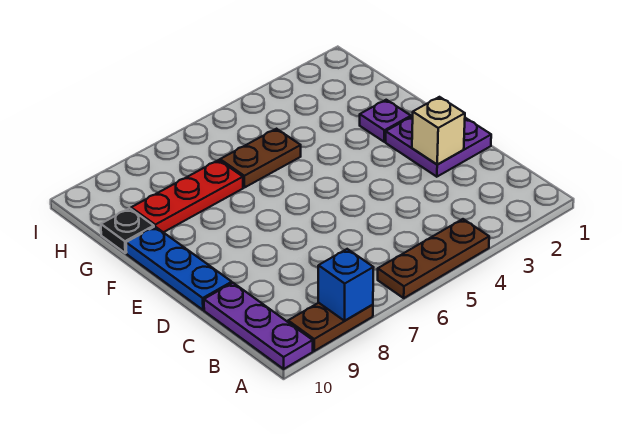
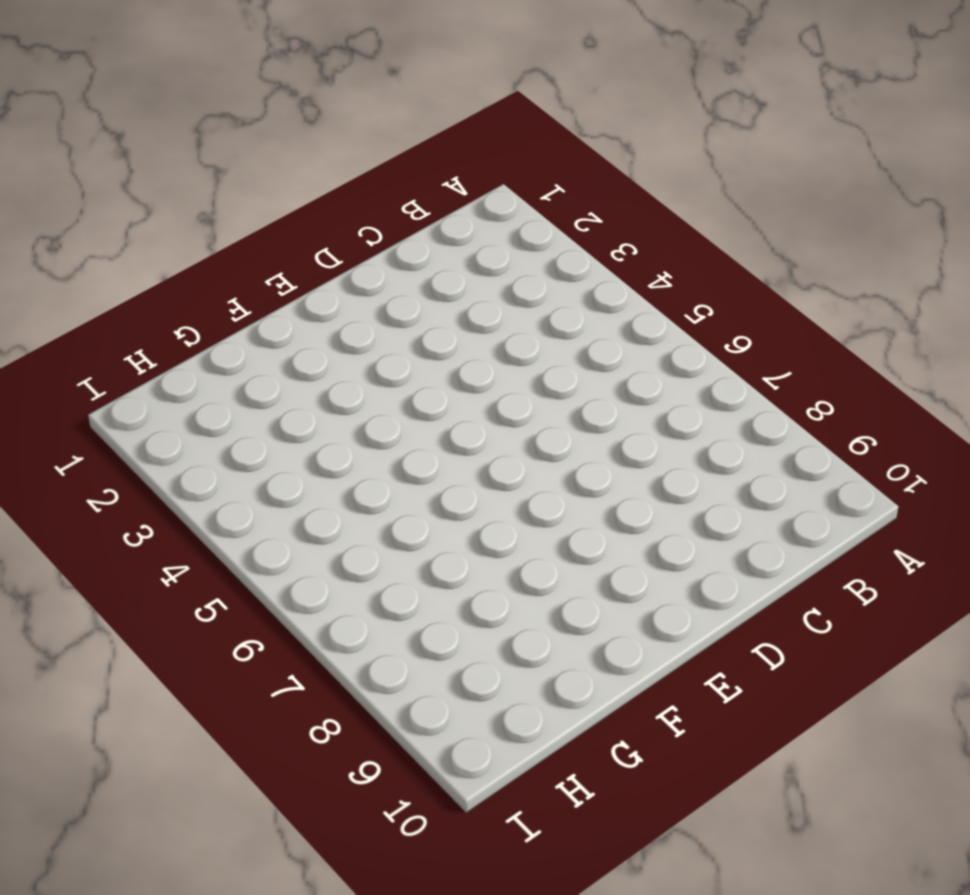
none -> brown plate A4:A6 level 1
none -> brown plate A8:A9 level 1

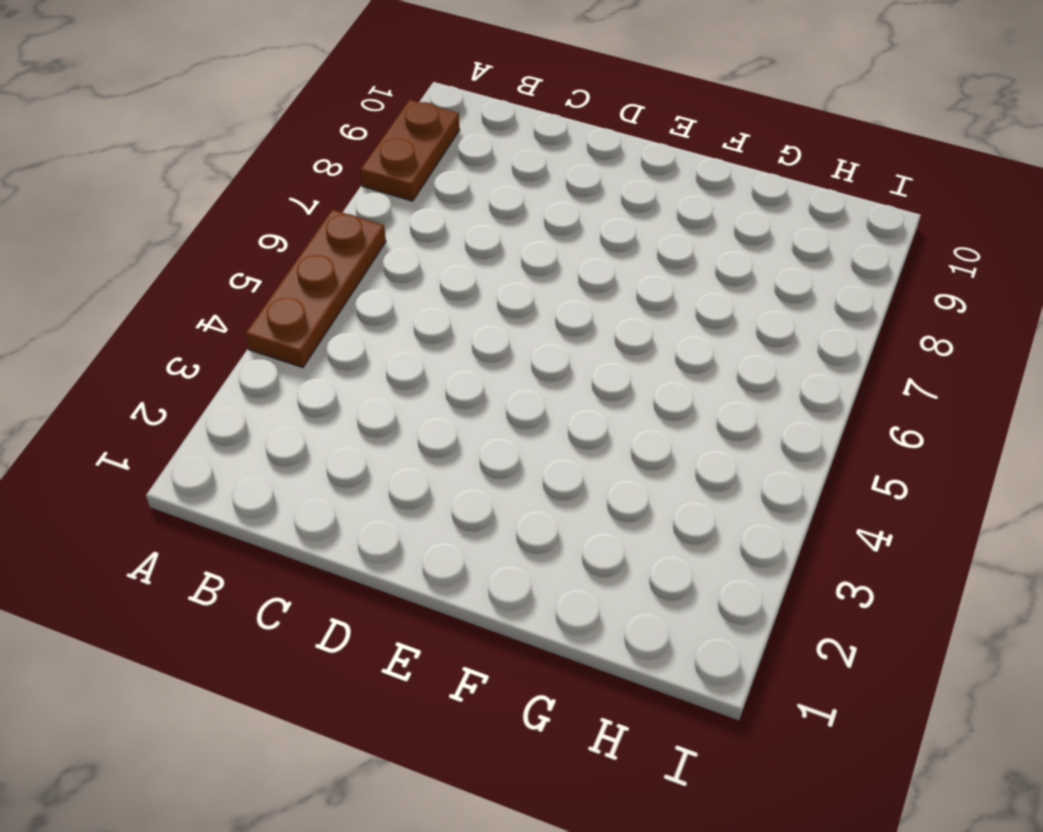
none -> purple plate A10:C10 level 1
none -> purple plate D1:E2 level 1

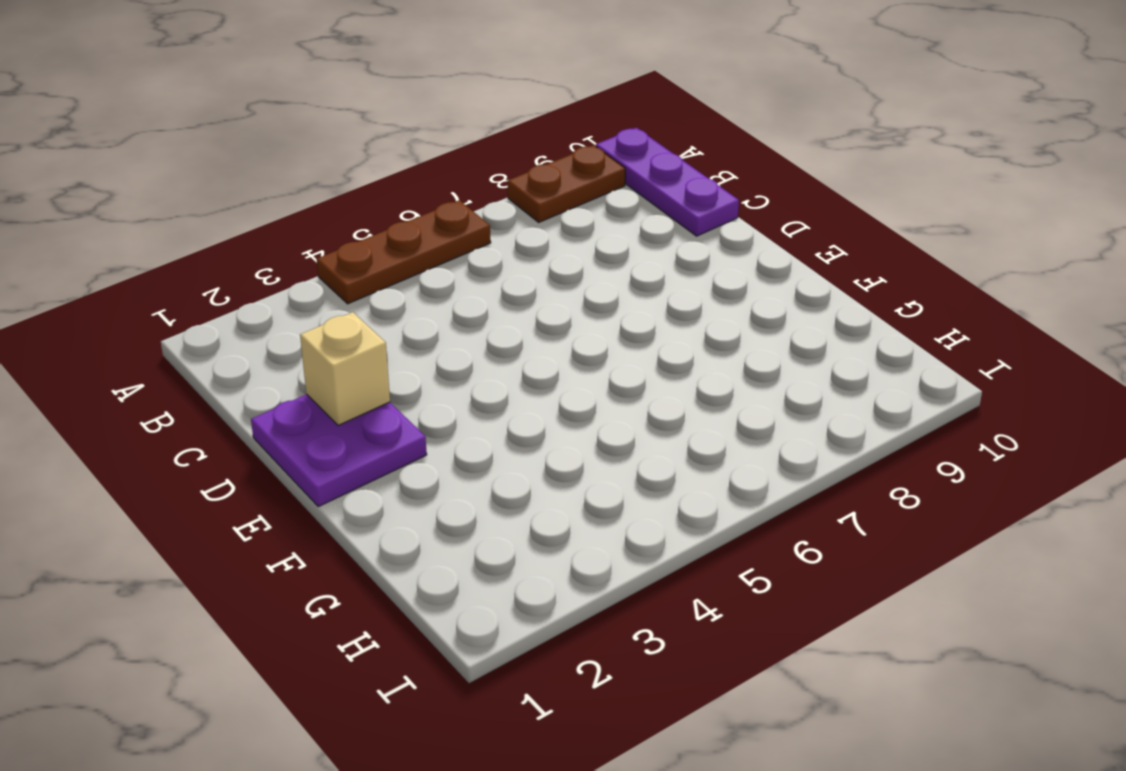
none -> blue plate D10:F10 level 1
none -> purple plate F2 level 1

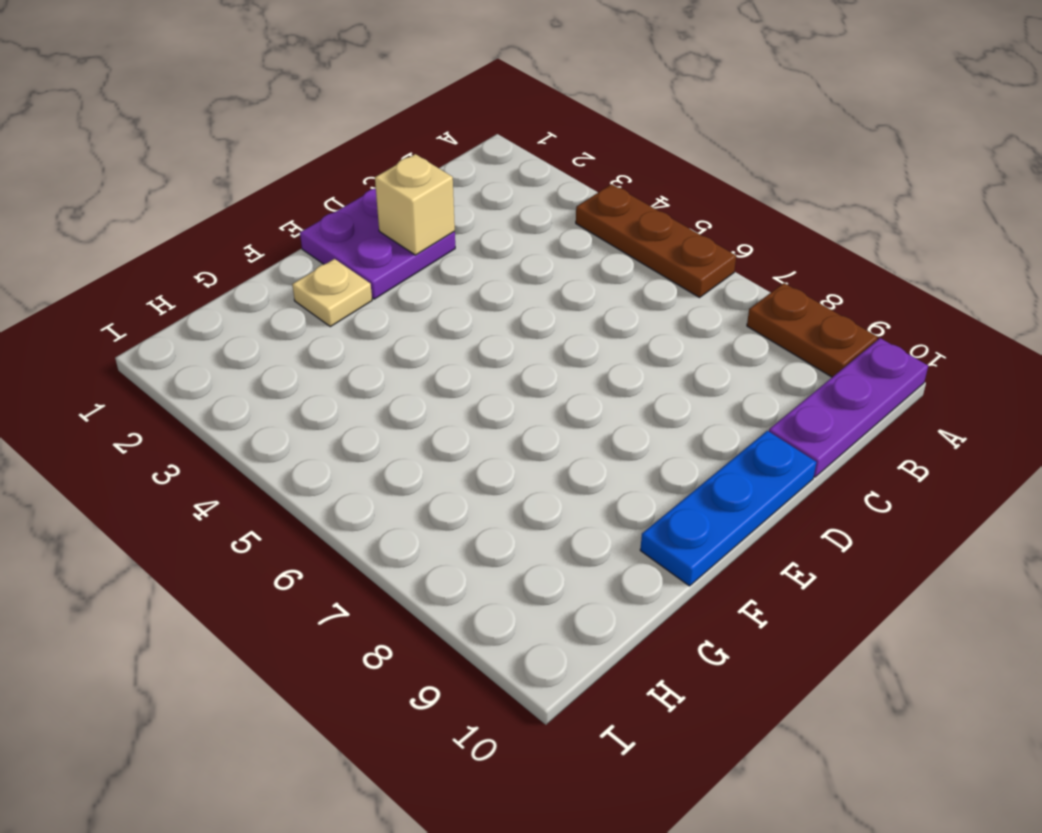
tan plate F2 level 1 -> purple plate F2 level 1
none -> brown plate G5:G6 level 1
none -> red plate G7:G9 level 1

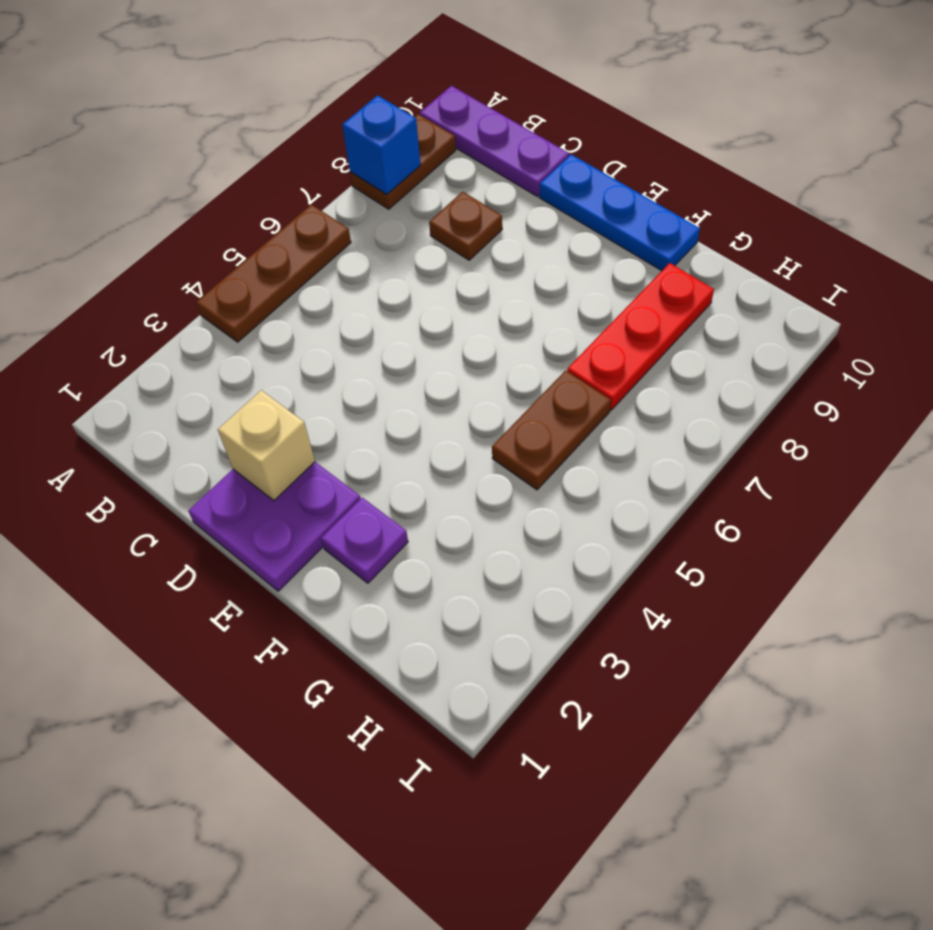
brown plate C8 level 1 -> none
none -> black plate G10 level 1

